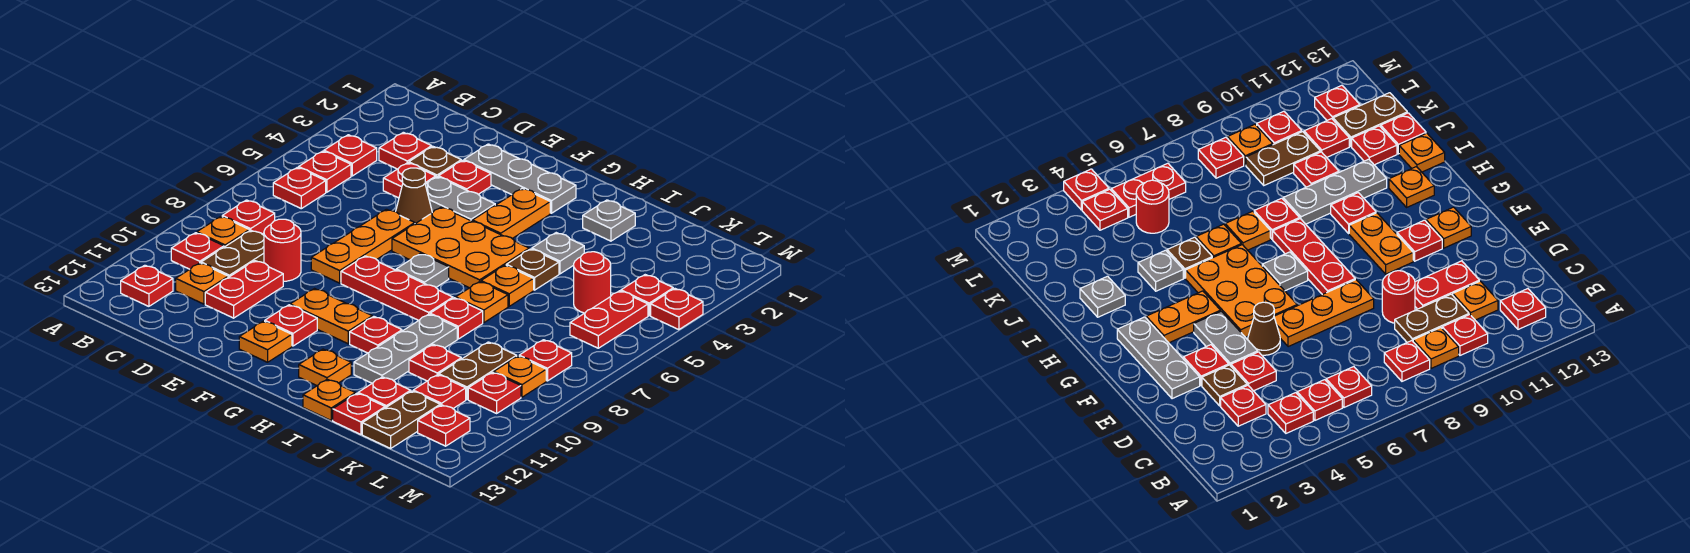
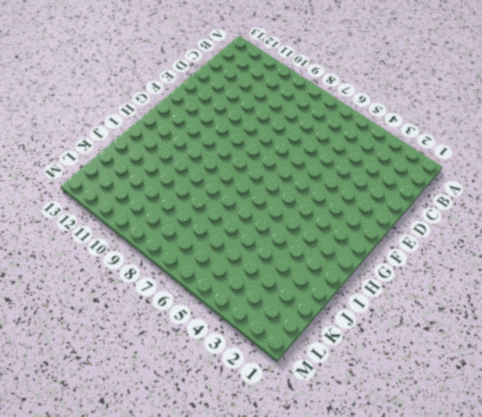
none -> red plate B4 level 1
none -> red plate B5 level 1
none -> red plate B6 level 1
none -> red plate B8 level 1

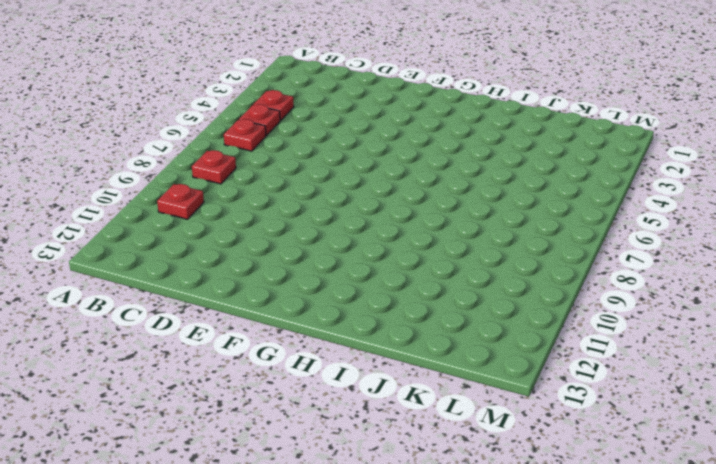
none -> orange plate B9 level 1
none -> red plate B12 level 1
none -> red plate C3 level 1
none -> brown plate C9:C10 level 1

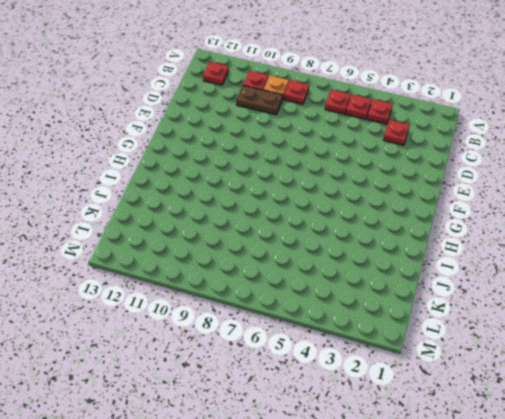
none -> orange plate C11 level 1
none -> brown plate D3 level 1
none -> red plate D4 level 1
none -> red round brick D9 level 1

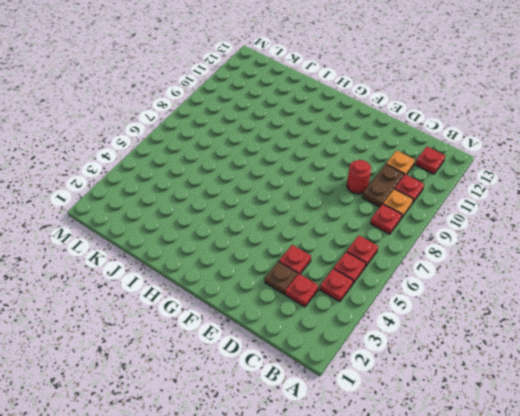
none -> red plate D10:D11 level 1
none -> grey plate E2:G2 level 1
none -> red plate E3 level 1
none -> grey plate E4:F4 level 1

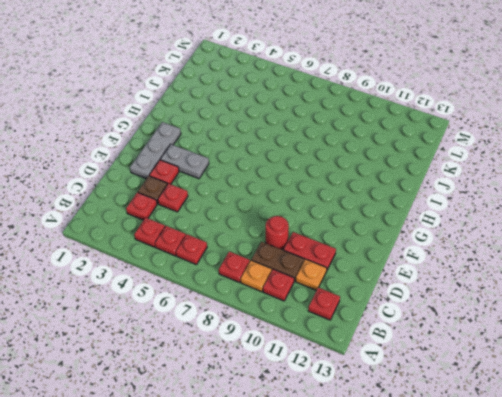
grey plate F3:F4 level 1 -> grey plate E4:F4 level 1
none -> brown cone E5 level 1
none -> orange plate E6:E8 level 1
none -> orange plate F5:H6 level 1
none -> red plate F8:H8 level 1

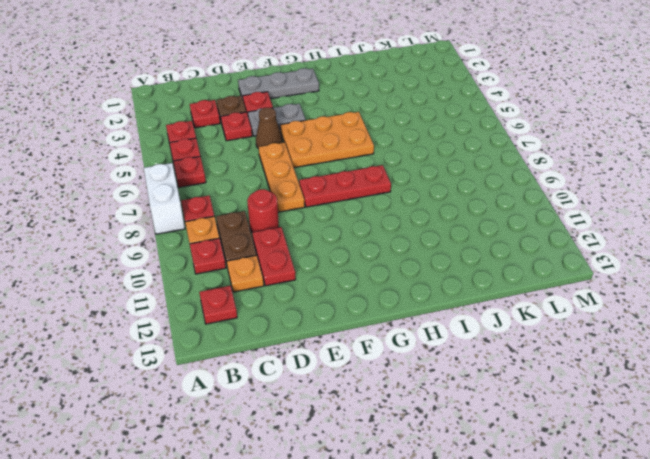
white brick A7:A8 level 1 -> none
none -> orange plate F10:G10 level 1
none -> red plate F11 level 1
none -> orange plate F12 level 1
none -> orange plate G3:G4 level 1

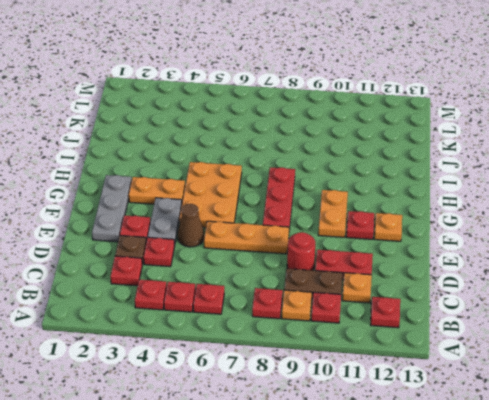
none -> grey plate G7 level 1
none -> red plate H10 level 1
none -> orange plate H12 level 1
none -> grey plate I2 level 1

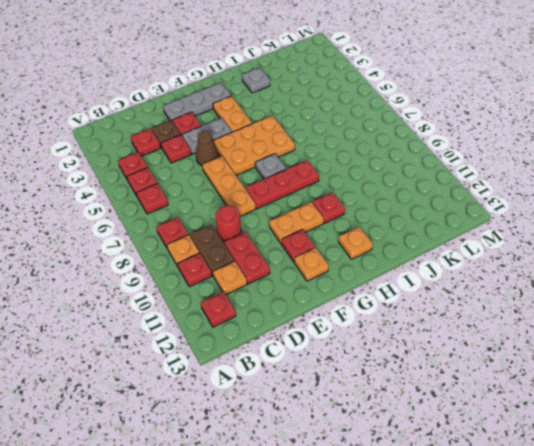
none -> grey plate I4 level 1
none -> brown plate I5 level 1
none -> orange plate I6 level 1
none -> orange plate I7 level 1

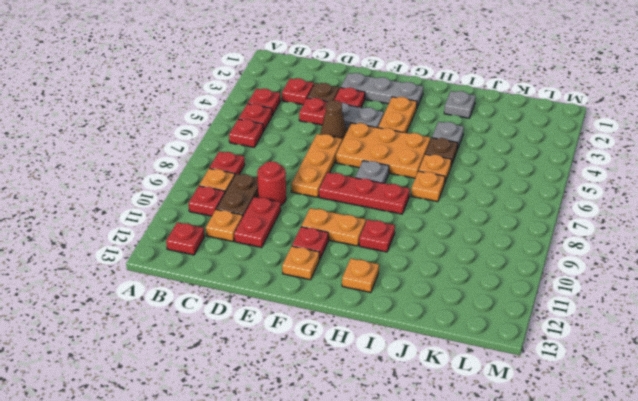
none -> red plate I8 level 1
none -> grey plate I9:I11 level 1
none -> orange plate I13 level 1
none -> red plate J10 level 1

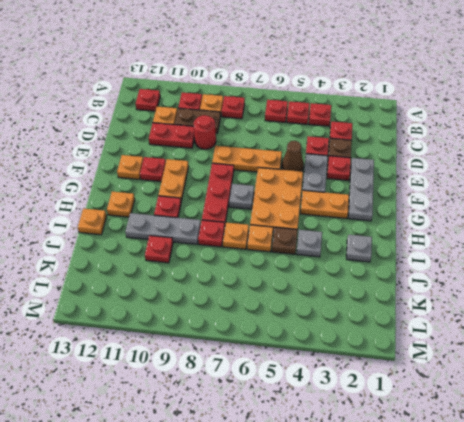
none -> red plate J12 level 1
none -> red plate J13 level 1
none -> red round brick K5 level 1
none -> brown plate K9:K10 level 1

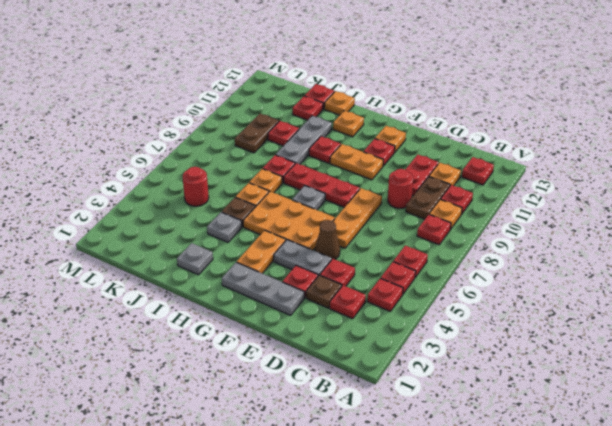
none -> red plate K11 level 1
none -> brown plate K12:K13 level 1
none -> red plate L4 level 1
none -> red plate L5:L6 level 1

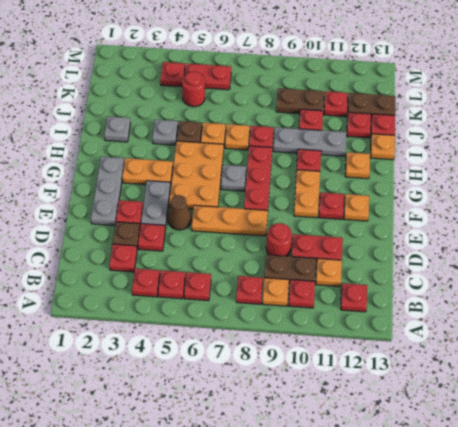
none -> red plate L8 level 1
none -> orange plate L9 level 1
none -> red plate L10 level 1
none -> red plate L12 level 1

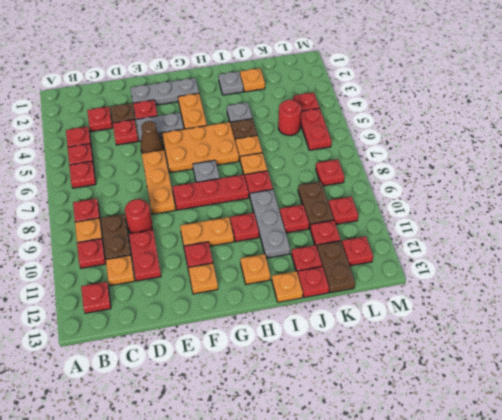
orange plate J2 level 1 -> orange plate L9 level 1
none -> red plate M4 level 1

